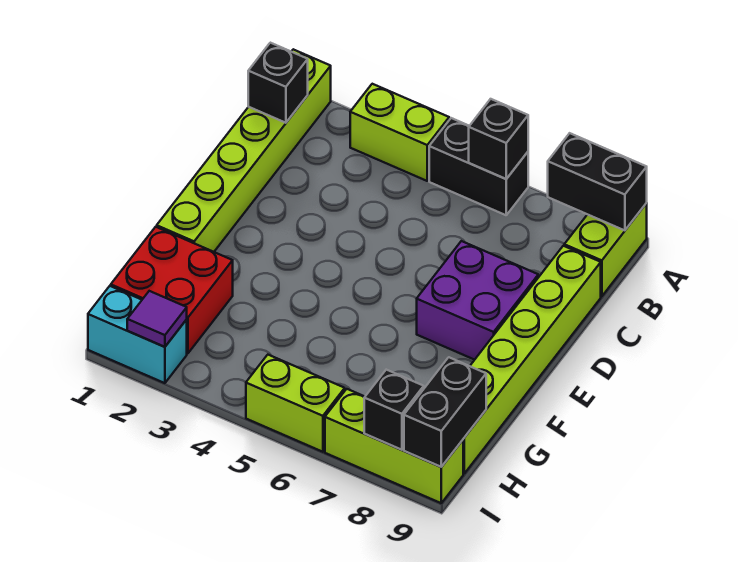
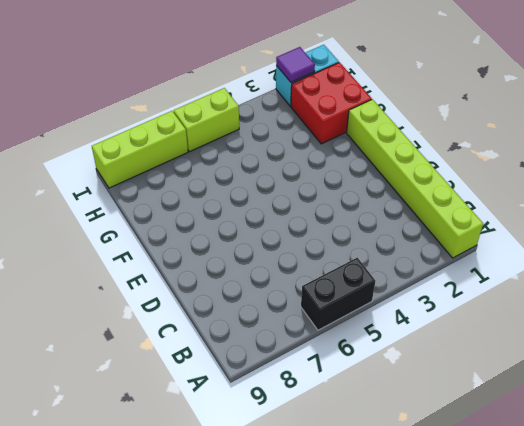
none -> lime brick A3:A4 level 1
none -> lime brick A9:B9 level 1
none -> lime brick C9:H9 level 1

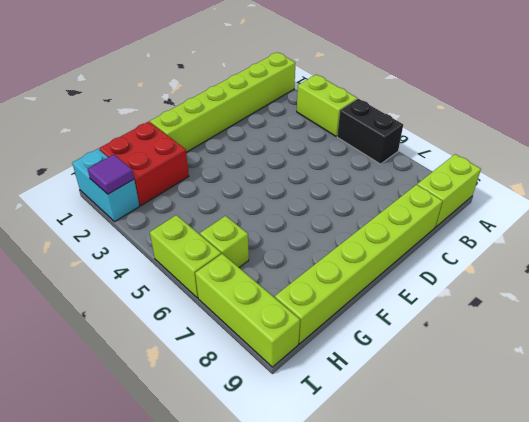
lime brick H6 level 1 -> none
none -> purple brick D7:E8 level 1
none -> black brick A6 level 2
none -> black brick A8:A9 level 2

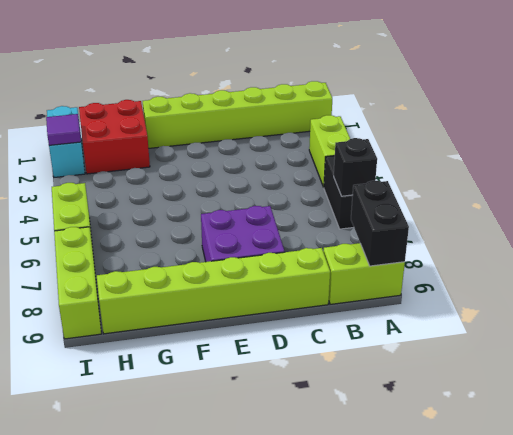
none -> black brick B1 level 2
none -> black brick H9:I9 level 2
none -> black brick I8 level 2

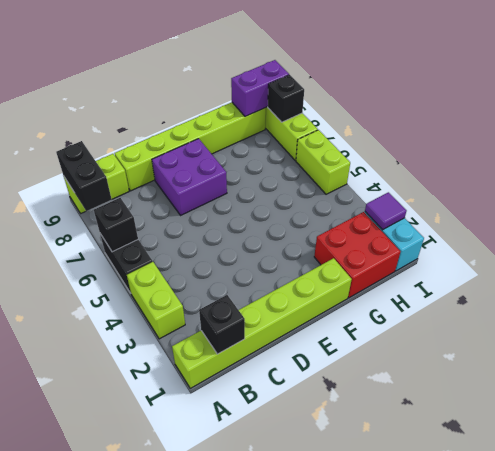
purple brick H9:I9 level 2 -> black brick H9:I9 level 2

